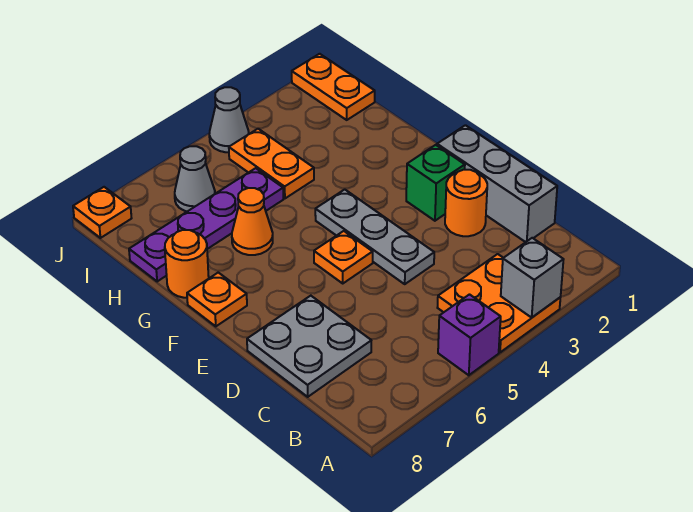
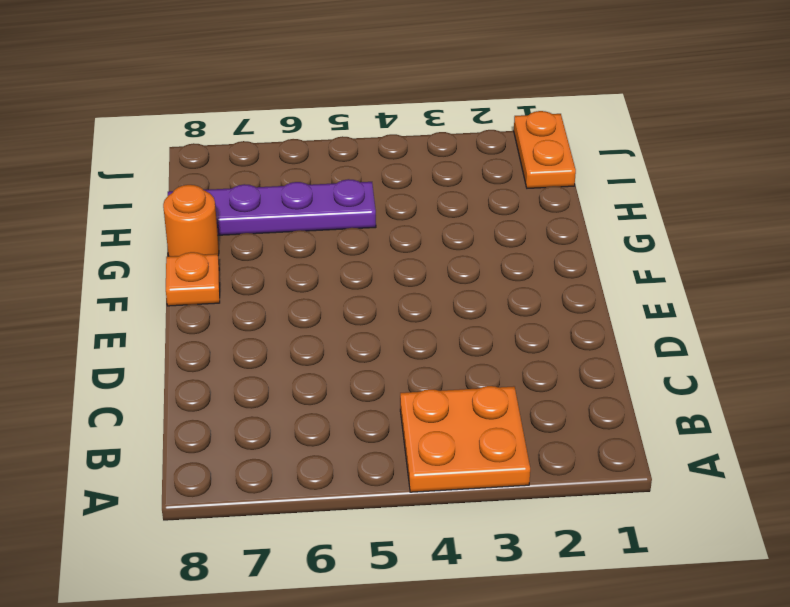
none -> purple brick A5 level 1
none -> grey brick C1:E1 level 1
none -> grey plate C7:D8 level 1

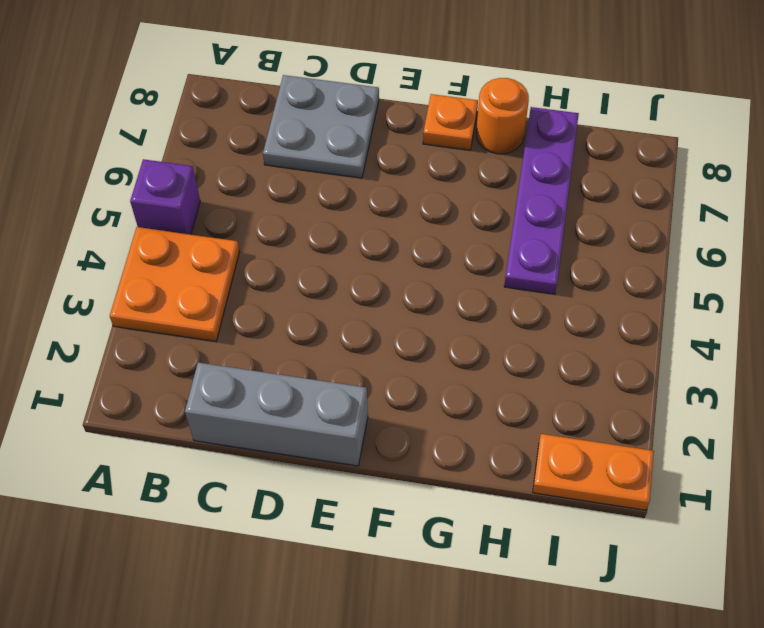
none -> orange round brick D2 level 1
none -> grey plate D4:F4 level 1
none -> green brick E2 level 1

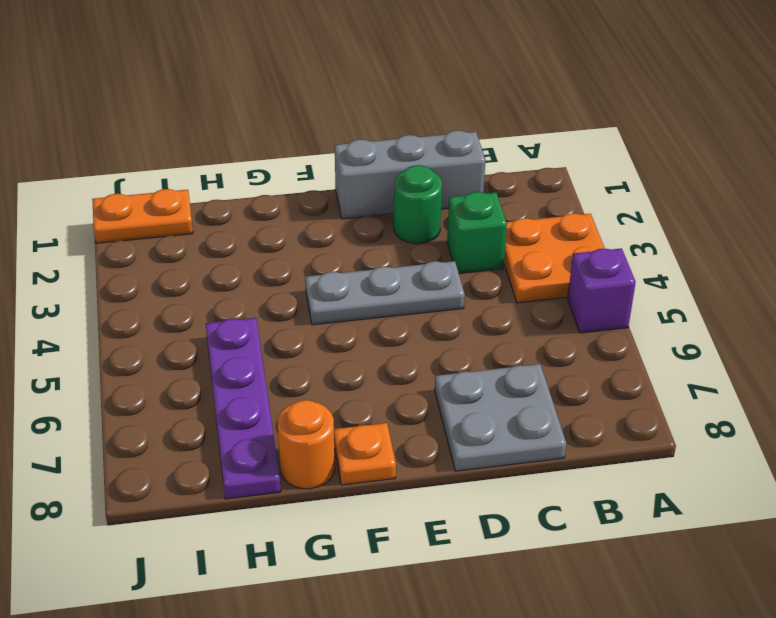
green brick C3 level 1 -> green brick E2 level 1
green round brick D2 level 1 -> orange round brick D2 level 1
none -> orange plate E5 level 1
none -> orange cone G6 level 1
none -> orange plate H4:I4 level 1

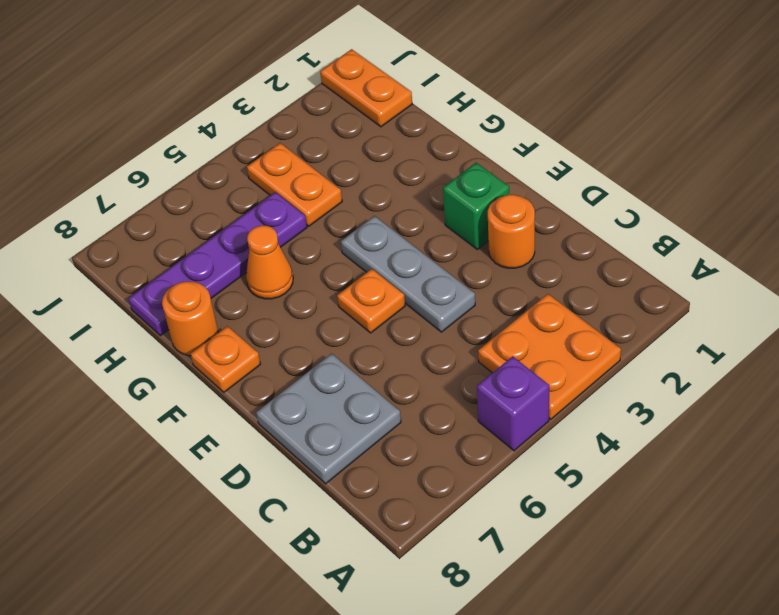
none -> grey brick C1:E1 level 1
none -> grey cone I6 level 1
none -> grey cone J4 level 1

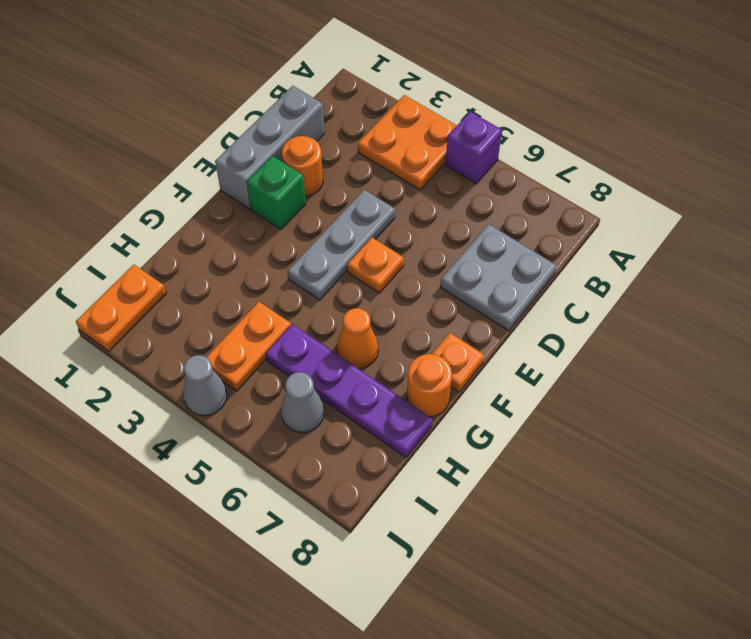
none -> orange plate J8 level 1
none -> grey brick A3 level 2

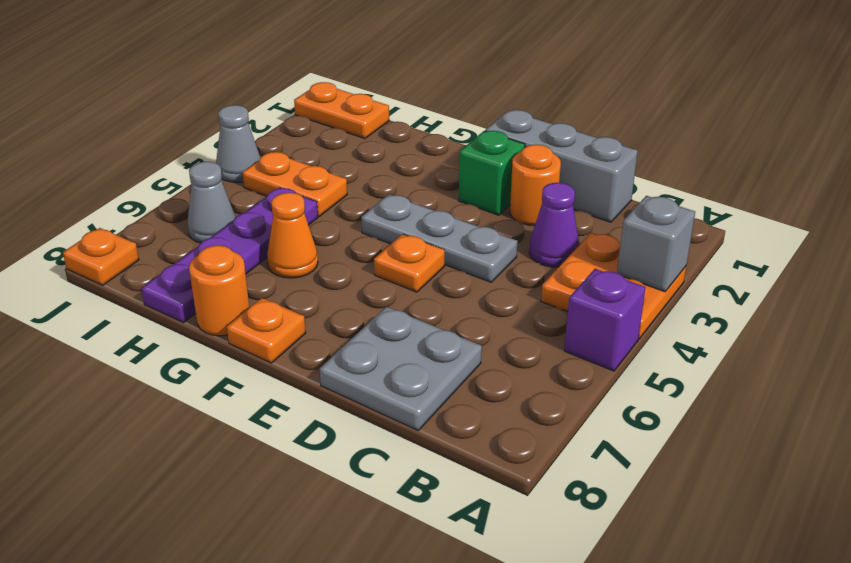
purple cone C3 level 1 -> none

